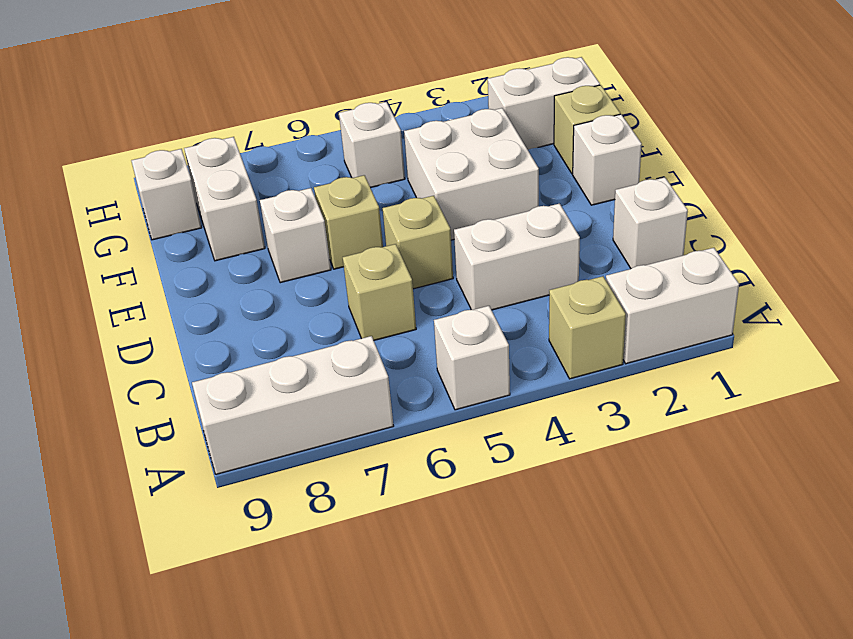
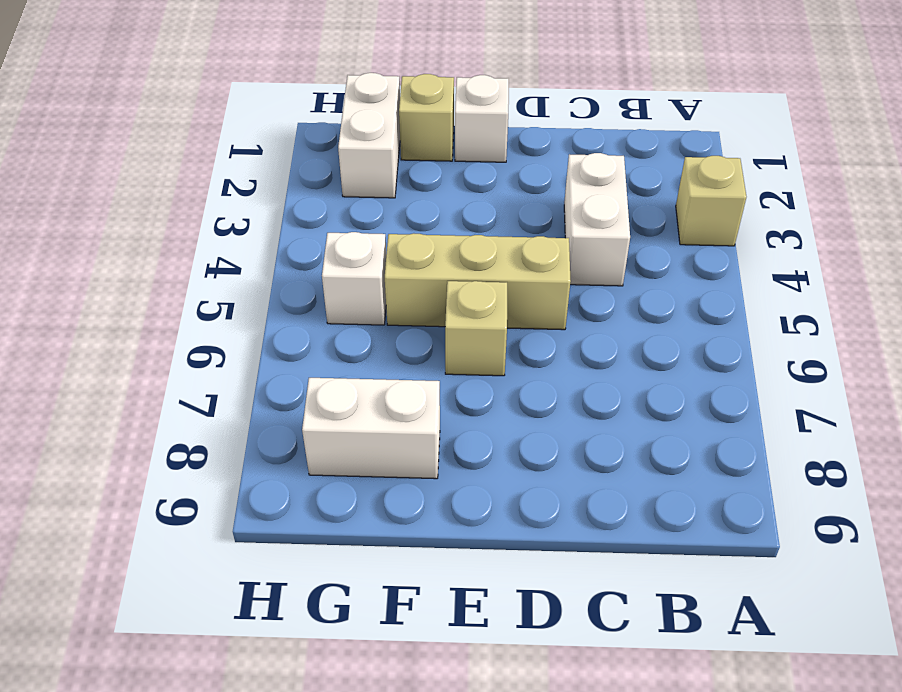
tan brick D5:F5 level 1 -> tan brick D5 level 1
none -> white brick A1:A2 level 1
none -> white brick A5 level 1
none -> white brick A7:A9 level 1

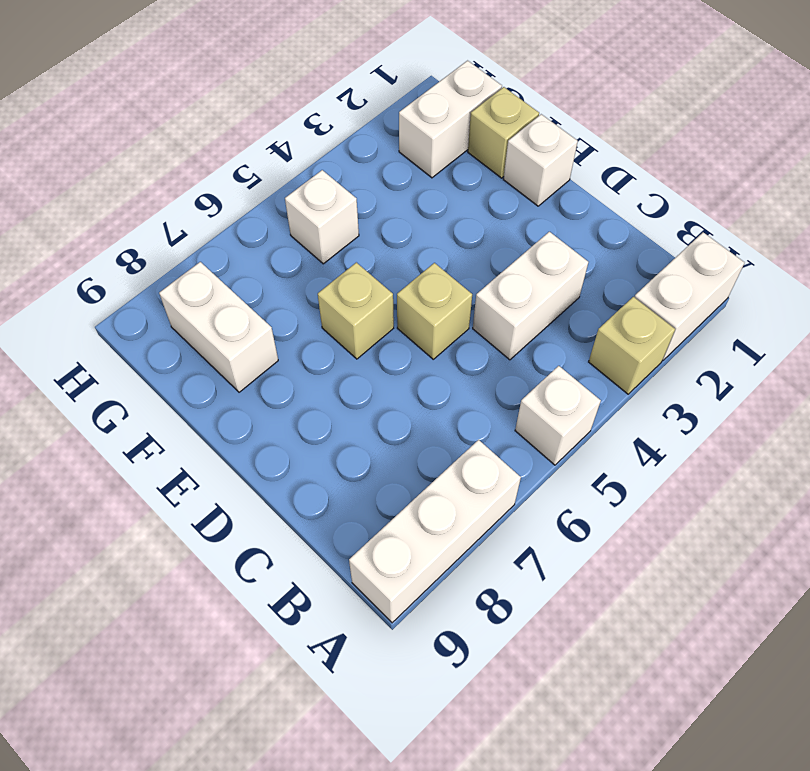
none -> white brick C1 level 1
none -> tan brick C6 level 1
none -> white brick E3:F4 level 1

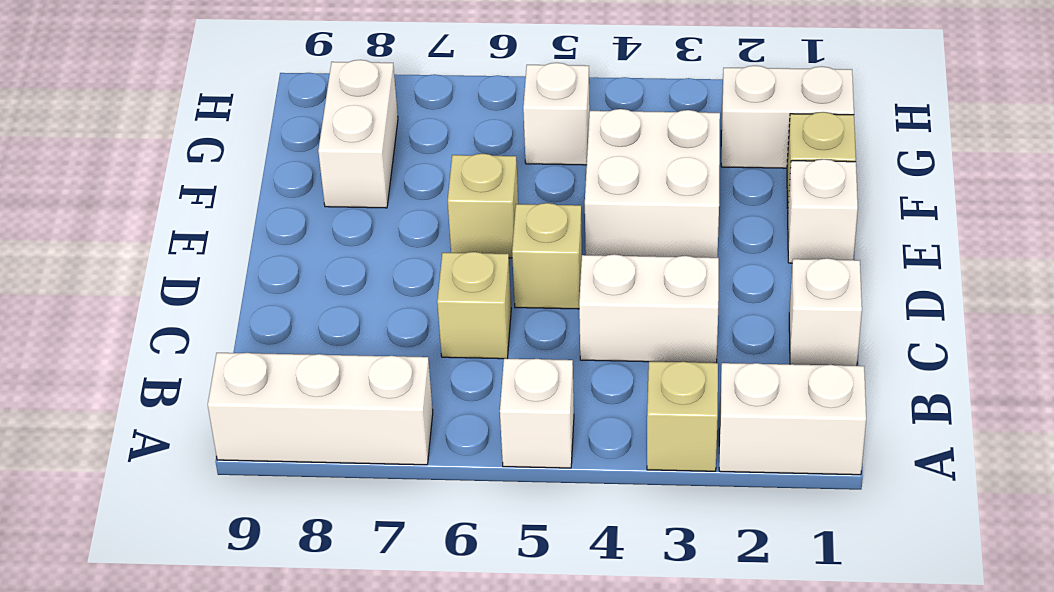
none -> white brick E7 level 1
none -> white brick G9 level 1

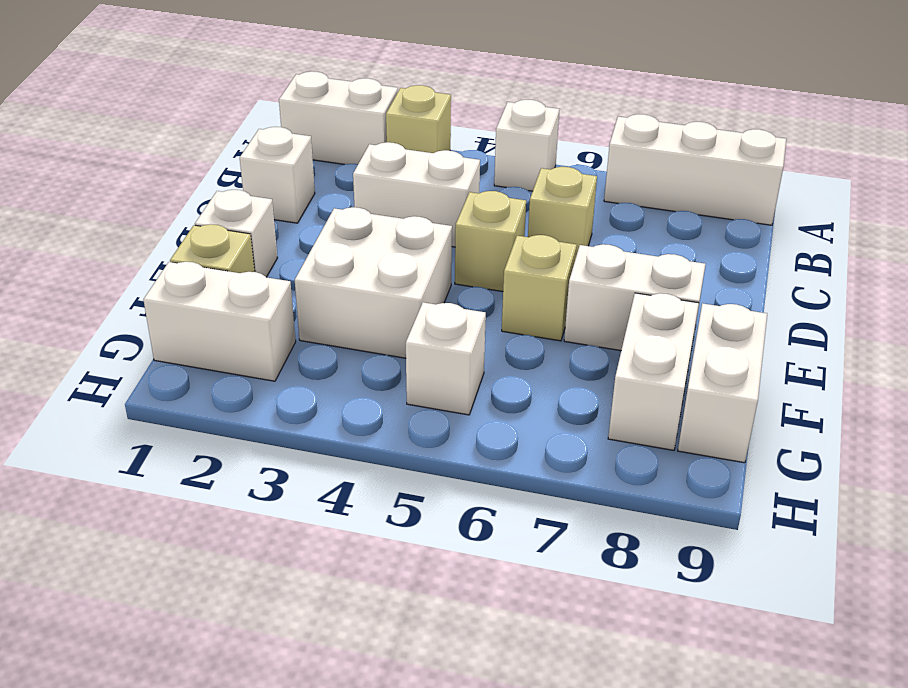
white brick E7:E8 level 1 -> white brick E7 level 1
white brick F9:G9 level 1 -> white brick G9 level 1

